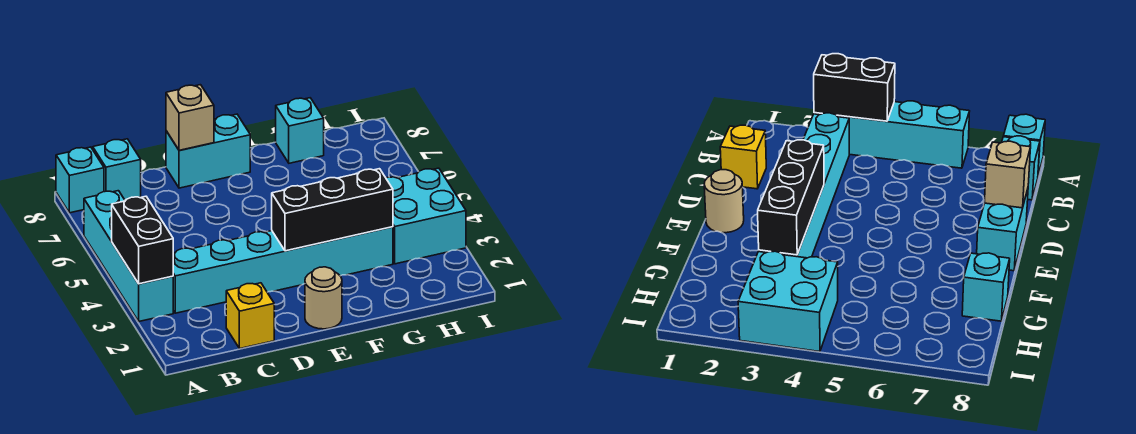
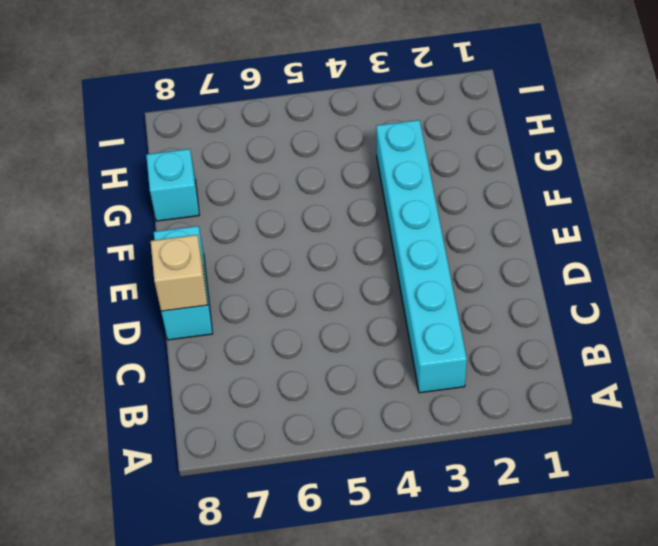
none -> cyan brick A3:A6 level 1
none -> cyan brick A8 level 1
none -> cyan brick B8 level 1

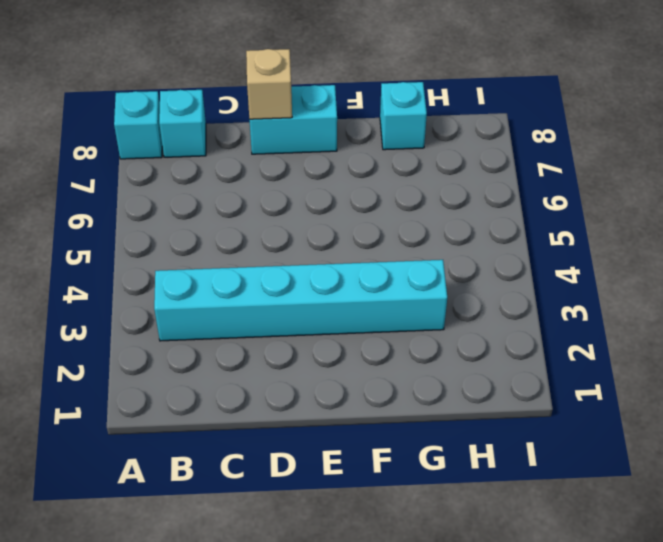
none -> cyan brick A3:A6 level 1
none -> yellow brick C1 level 1
none -> tan round brick E1 level 1

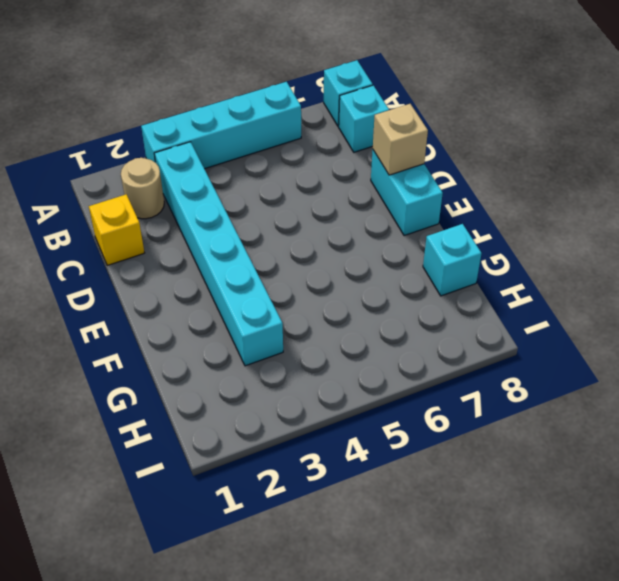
tan round brick B2 level 1 -> tan round brick E1 level 1
none -> cyan brick H3:I4 level 1
none -> black brick A3:A4 level 2
none -> black brick E3:G3 level 2

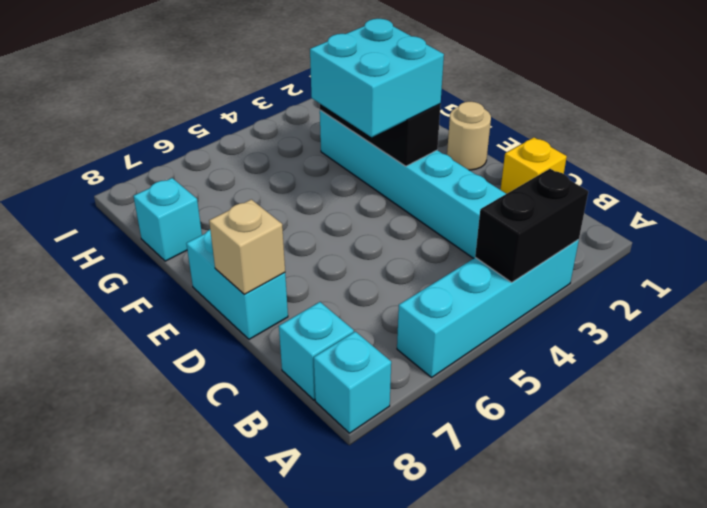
cyan brick E3:F4 level 3 -> cyan brick H3:I4 level 1

